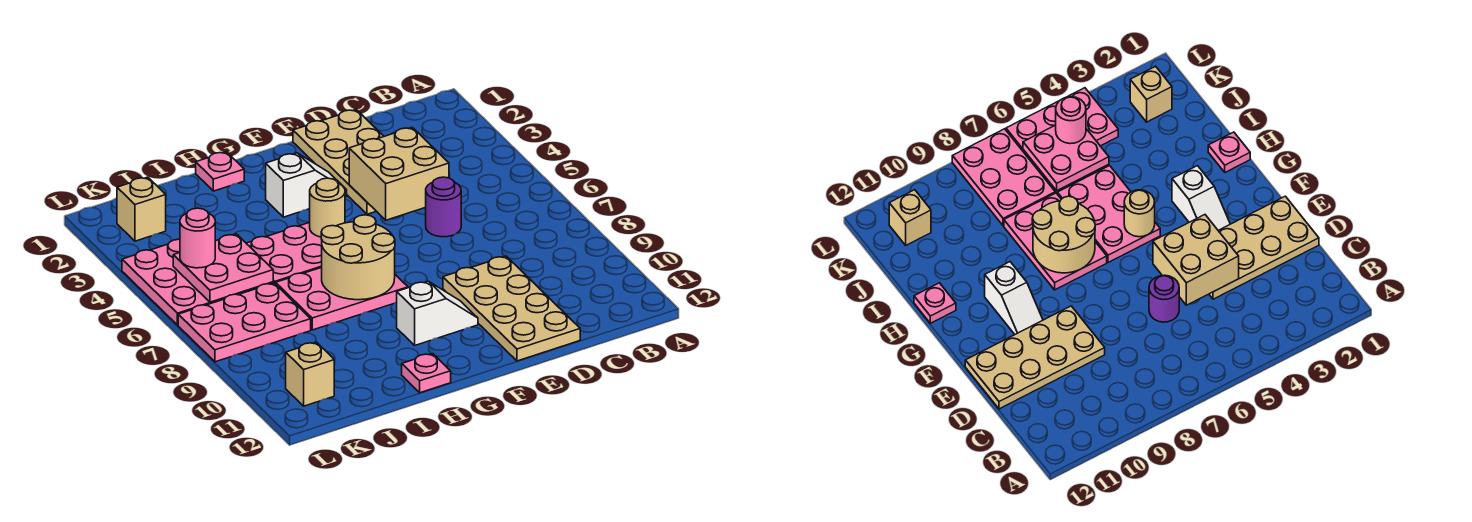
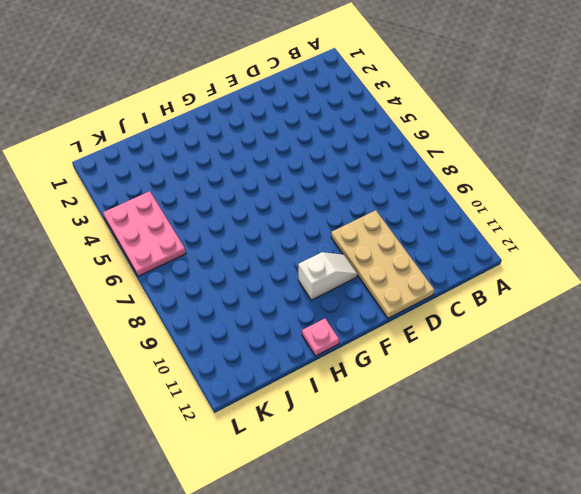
none -> tan plate D1:E4 level 1
none -> purple round brick D6 level 1
none -> white slope F3:G3 level 1 top G

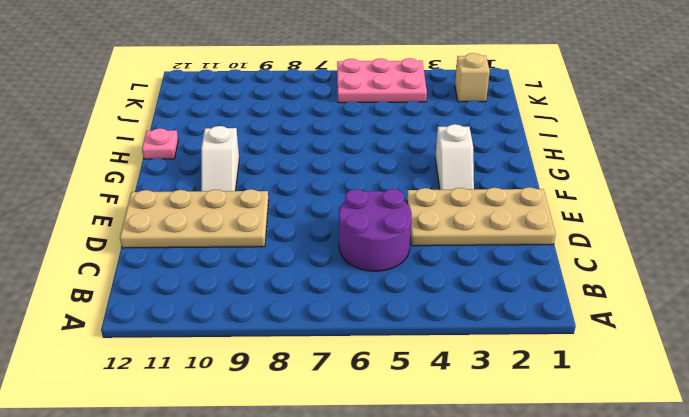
purple round brick C5:D6 level 1 -> purple round brick D6 level 1
none -> pink plate G5:I6 level 1
none -> pink plate G7:I8 level 1
none -> pink plate H1 level 1

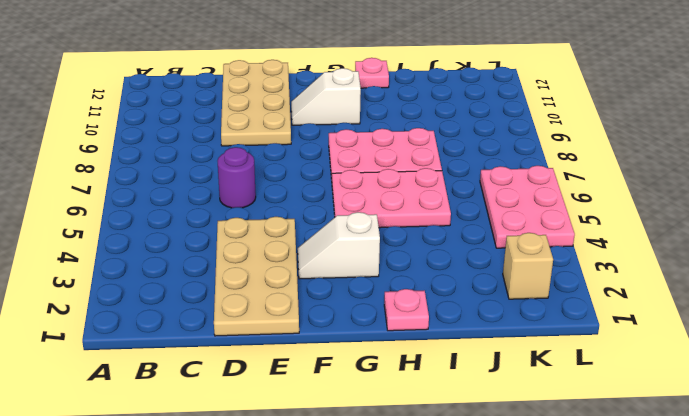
none -> pink plate J7:L8 level 1
none -> tan brick K11 level 1
none -> tan brick D4:E5 level 2

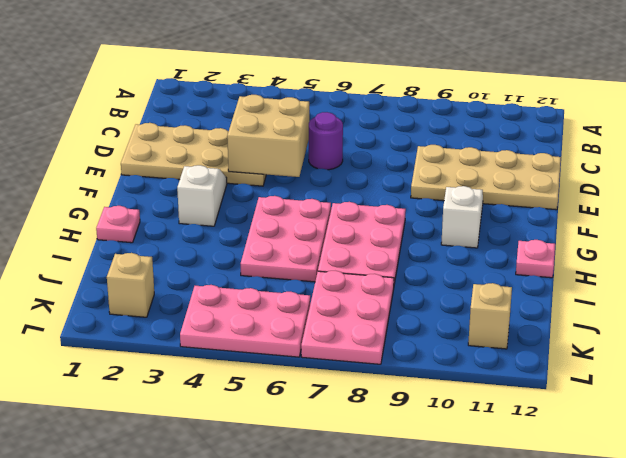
none -> tan round brick G5 level 2
none -> tan round brick G7:H8 level 2
none -> pink plate J5:K6 level 2

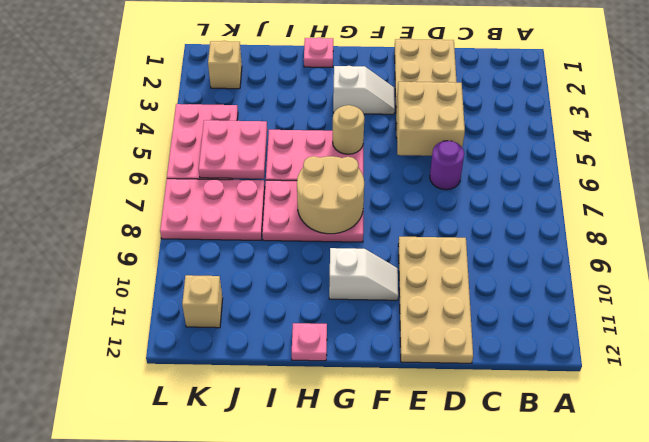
none -> pink round brick K5 level 3

